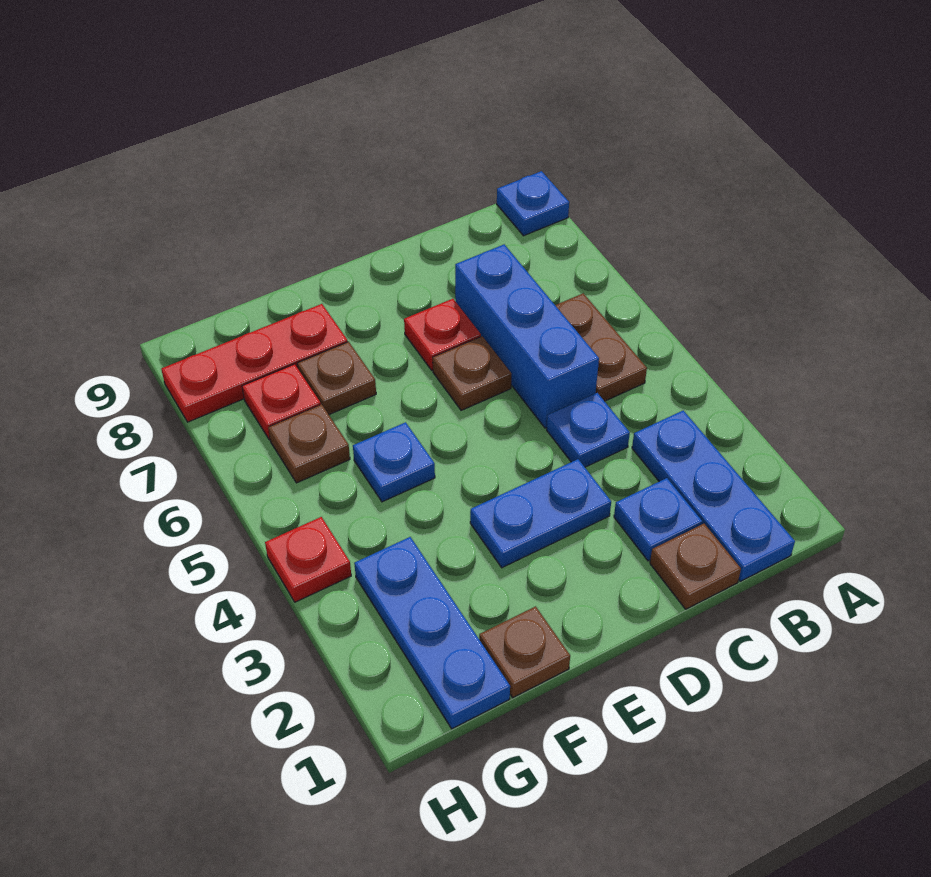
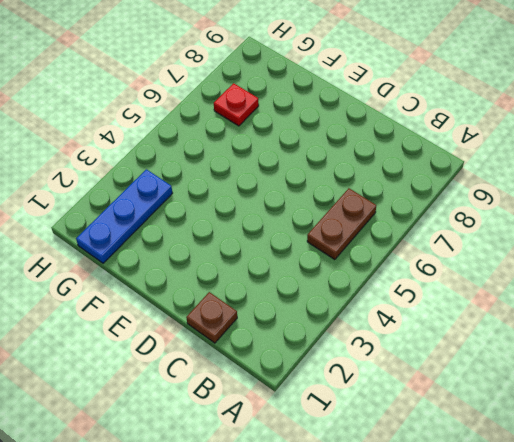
none -> blue plate A9 level 1
none -> blue plate B1:B3 level 1
none -> blue plate C2 level 1

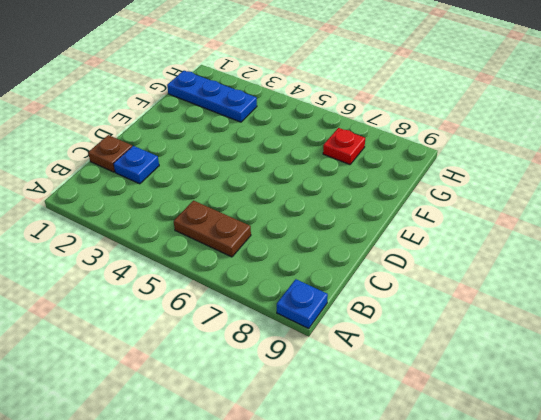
none -> blue plate B1:B3 level 1
none -> blue plate C4 level 1
none -> blue brick C5:C7 level 1

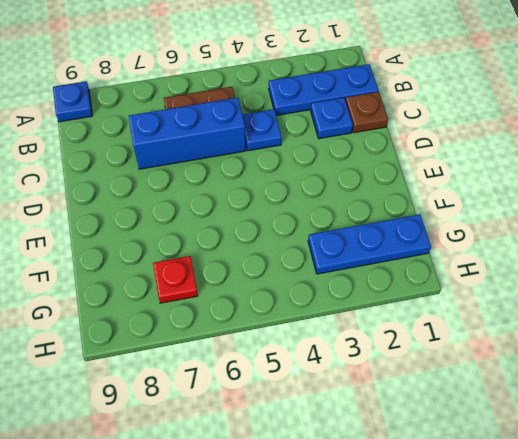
none -> blue plate D3:E3 level 1
none -> brown plate D6 level 1
none -> red plate D7 level 1

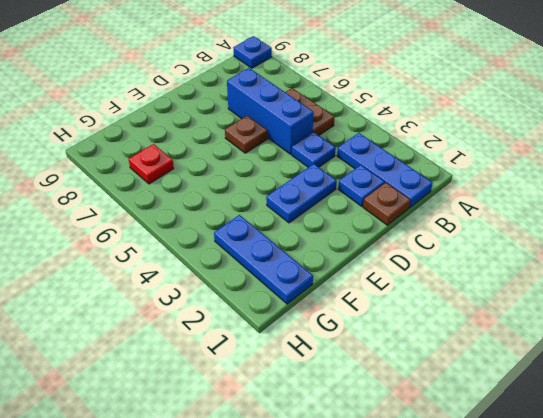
none -> red plate D7 level 1
none -> brown plate F1 level 1
none -> blue plate F5 level 1

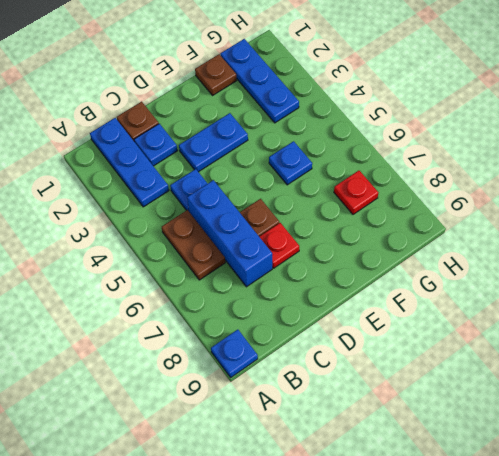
none -> brown plate F7 level 1
none -> red plate F8:H8 level 1
none -> brown plate G6 level 1

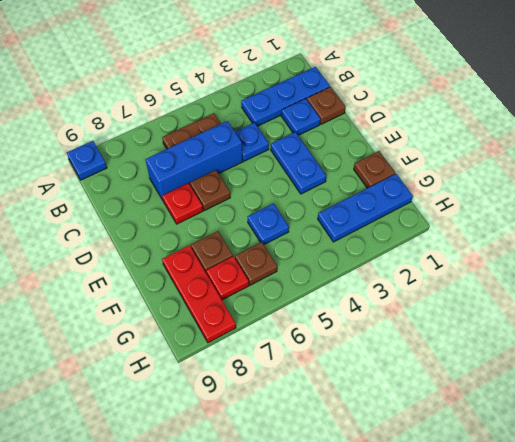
none -> red plate H4 level 1

